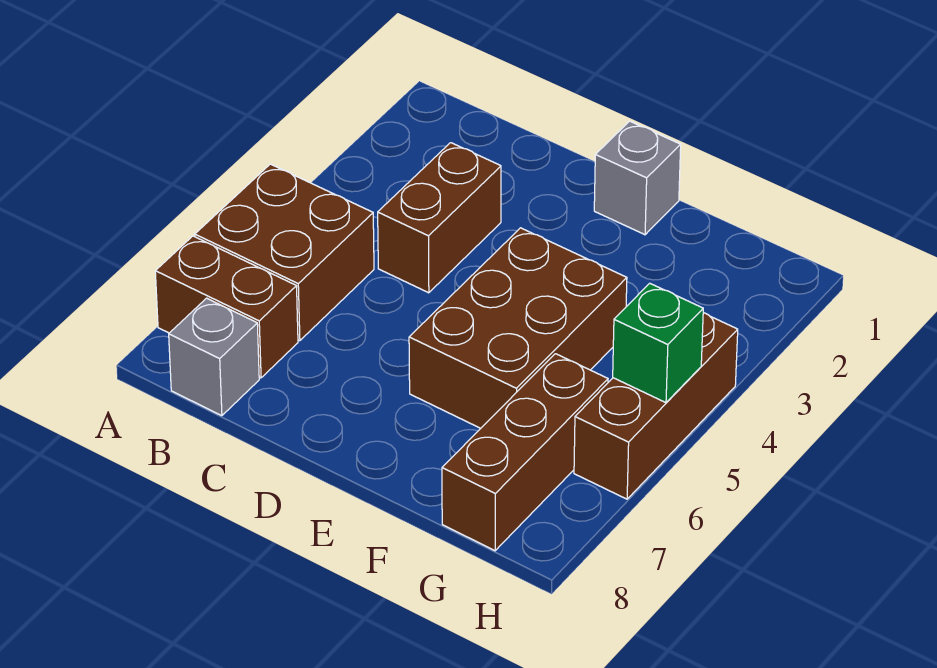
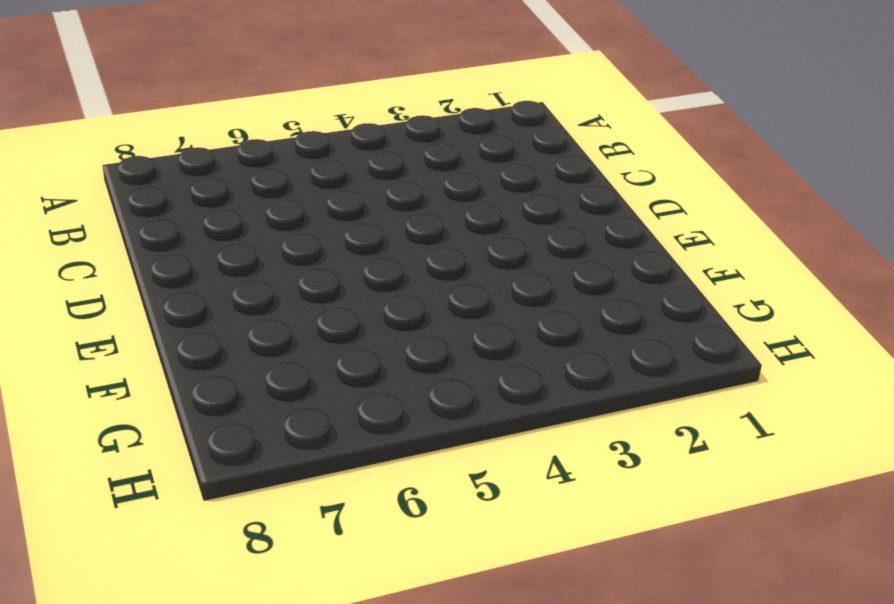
none -> brown brick A5:B6 level 1
none -> brown brick A7:B7 level 1

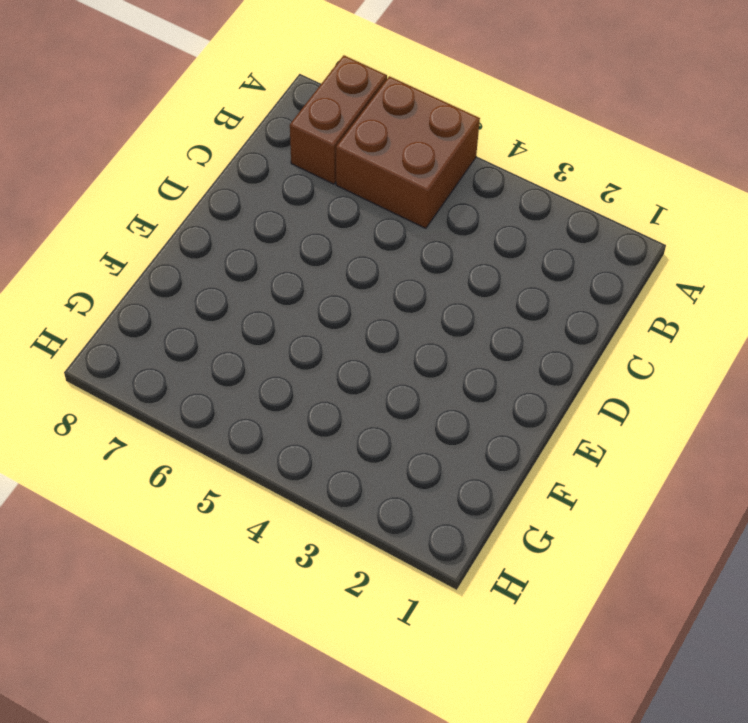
none -> grey brick B8 level 1
none -> brown brick C3:C4 level 1

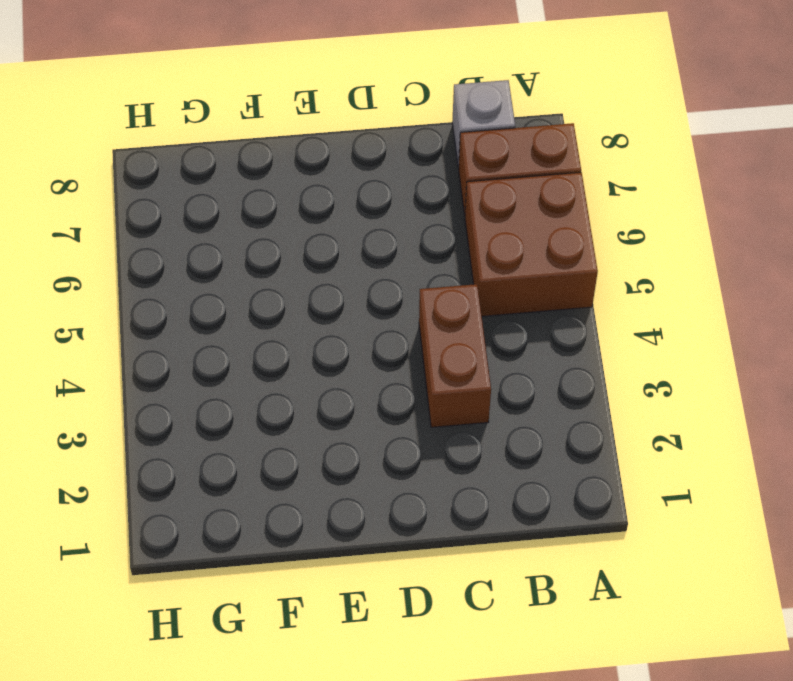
none -> grey brick E1 level 1
none -> brown brick E4:F6 level 1

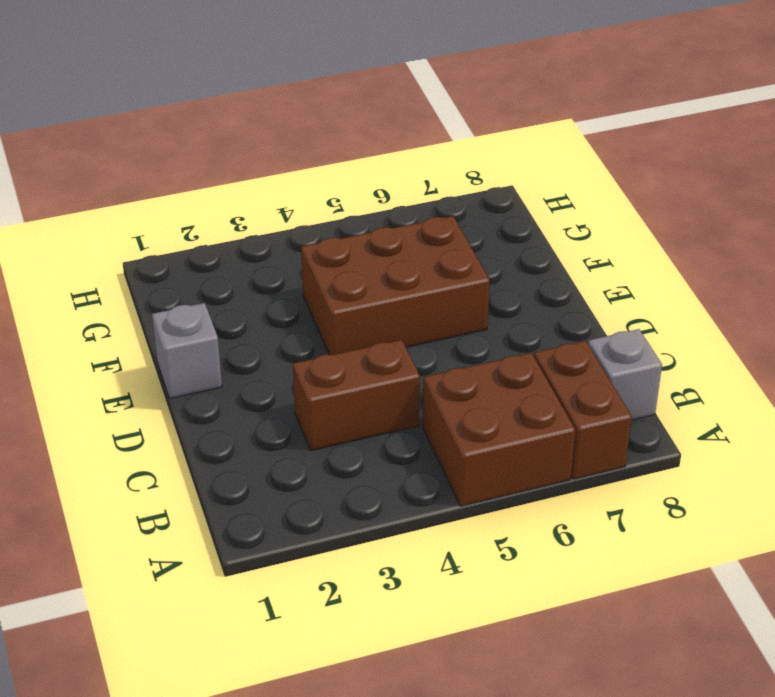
none -> brown brick G6:G8 level 1
none -> brown brick H4:H6 level 1

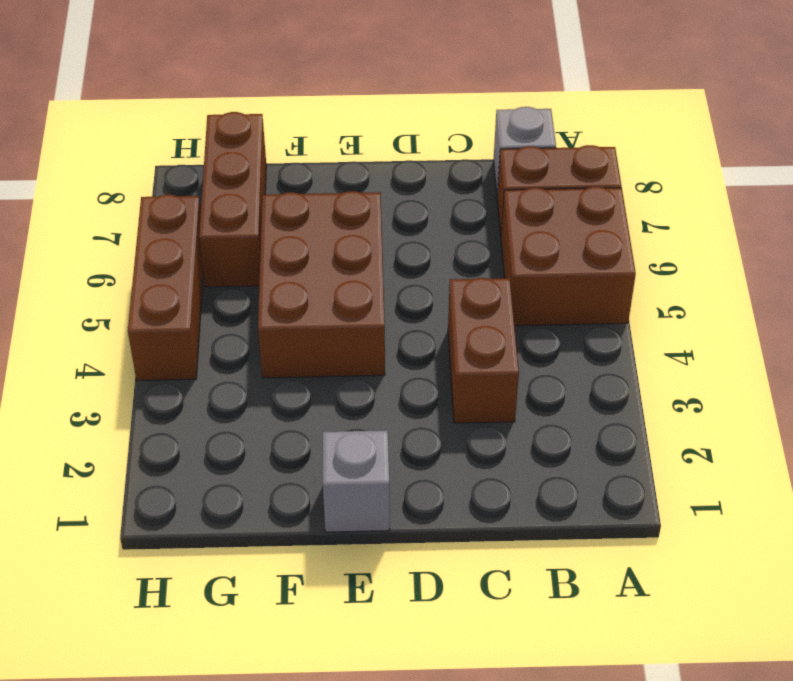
none -> green brick H5 level 2

